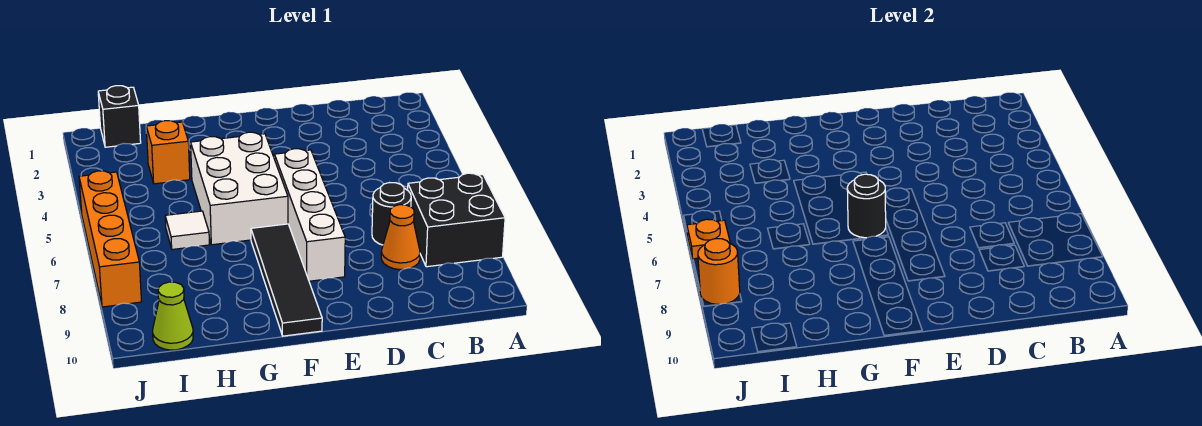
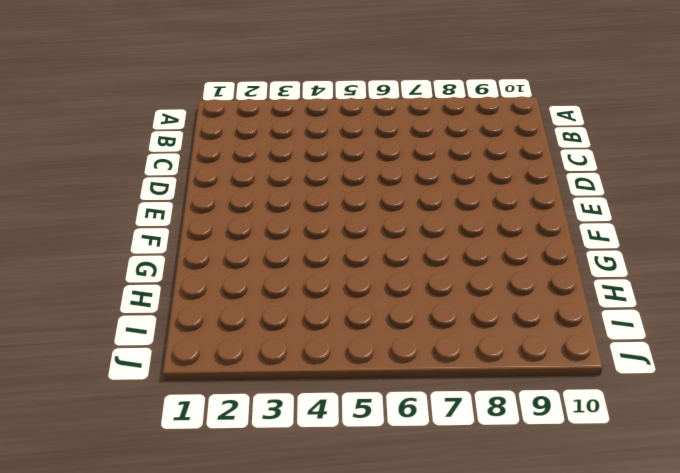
none -> black brick A7:B8 level 1
none -> black round brick C7 level 1
none -> orange cone C8 level 1

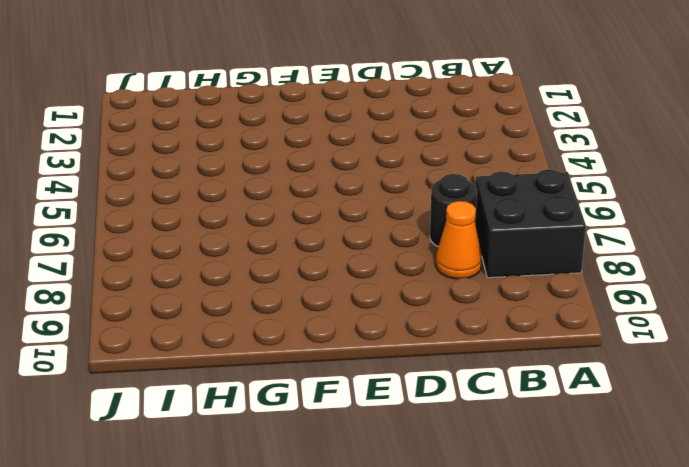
none -> white brick E5:E8 level 1
none -> white brick F4:G6 level 1
none -> black tile F7:F10 level 1

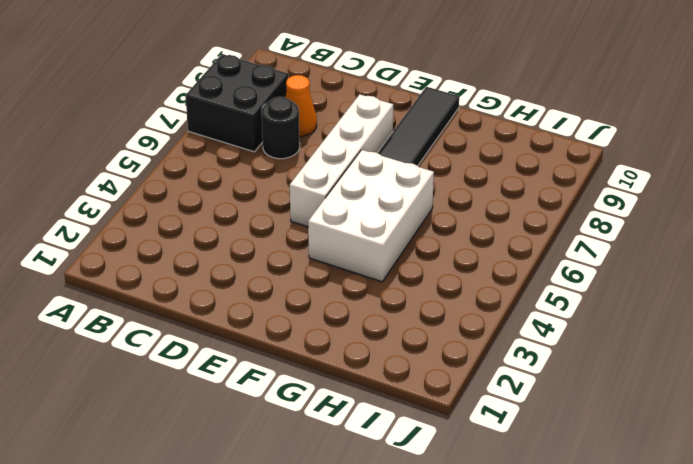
none -> orange brick H3 level 1
none -> white tile H6 level 1
none -> black brick I1 level 1

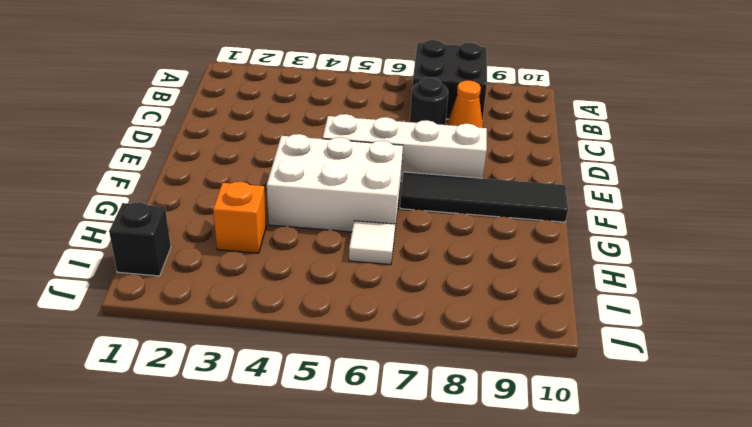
none -> lime cone I10 level 1
none -> orange brick J5:J8 level 1
none -> black round brick F6 level 2

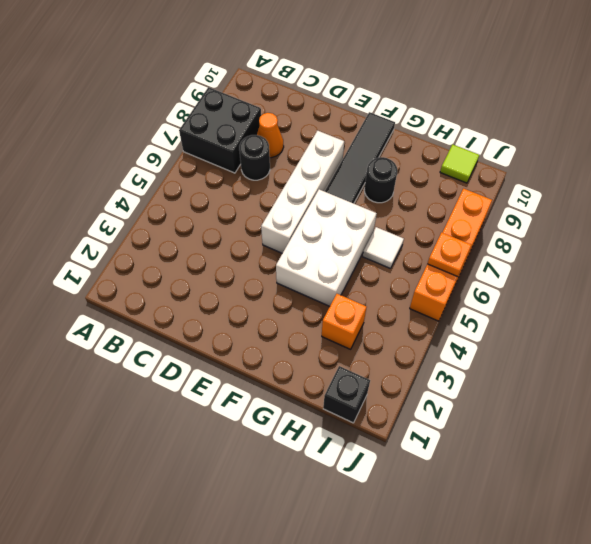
black round brick G8 level 1 -> black round brick F6 level 2
lime tile I10 level 1 -> lime cone I10 level 1
none -> orange round brick J8 level 2

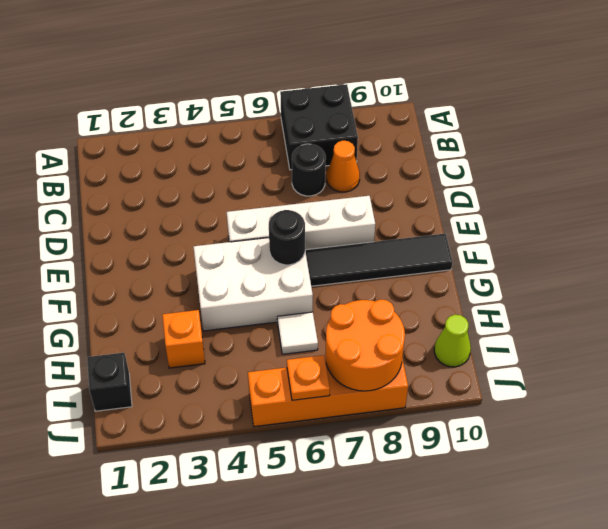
orange round brick I7:J8 level 2 -> orange round brick J8 level 2

